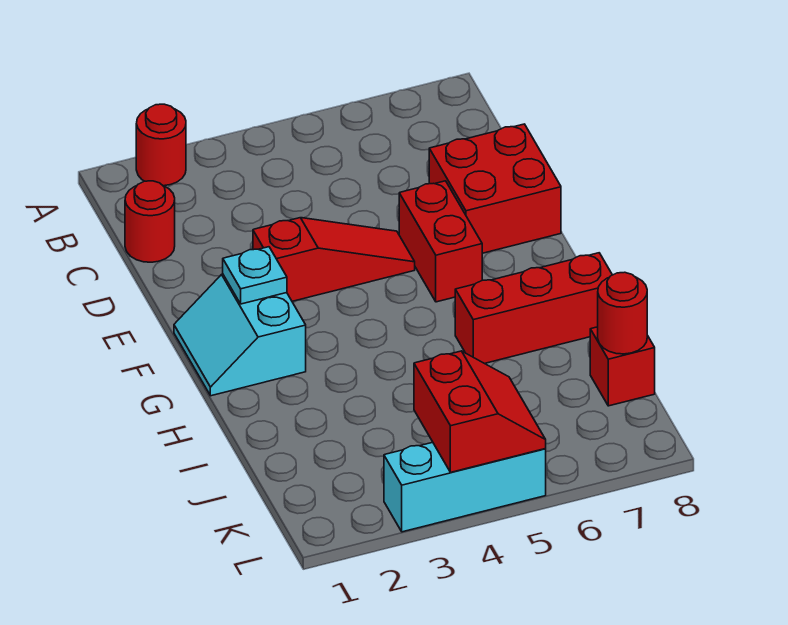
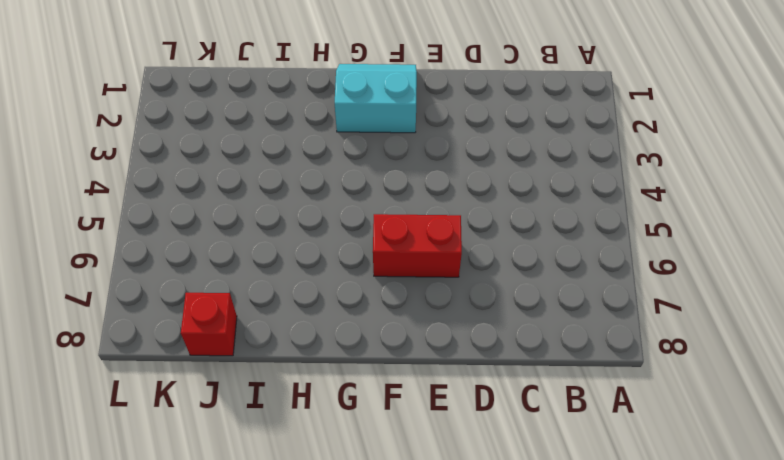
none -> red round brick A2 level 1
none -> red round brick C1 level 1
none -> red brick D7:E8 level 1

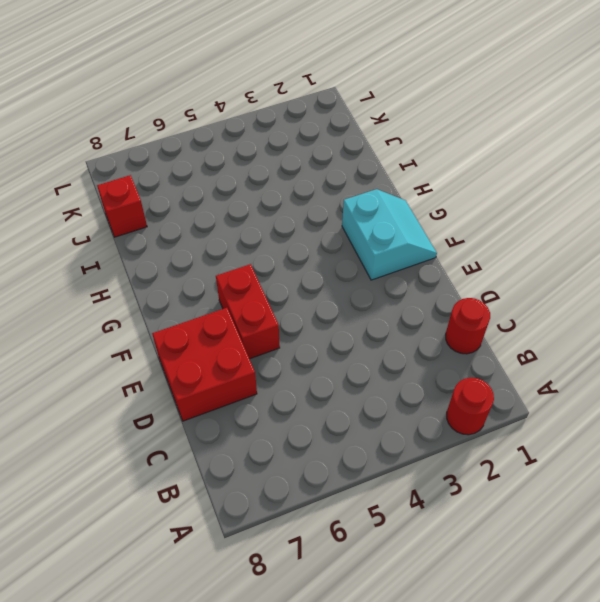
none -> red slope E3:E5 level 1 top 3
none -> red brick H6:H8 level 1
none -> cyan brick L3:L5 level 1

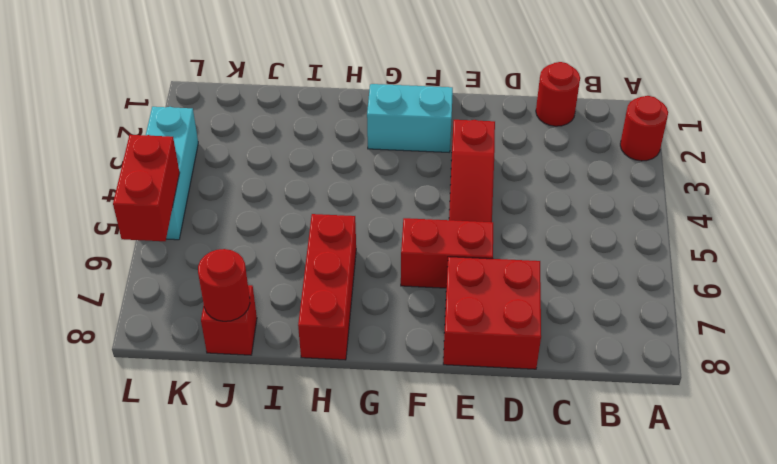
red brick L5:L6 level 2 -> red slope K4:L5 level 2 top 4
none -> cyan plate F2 level 2

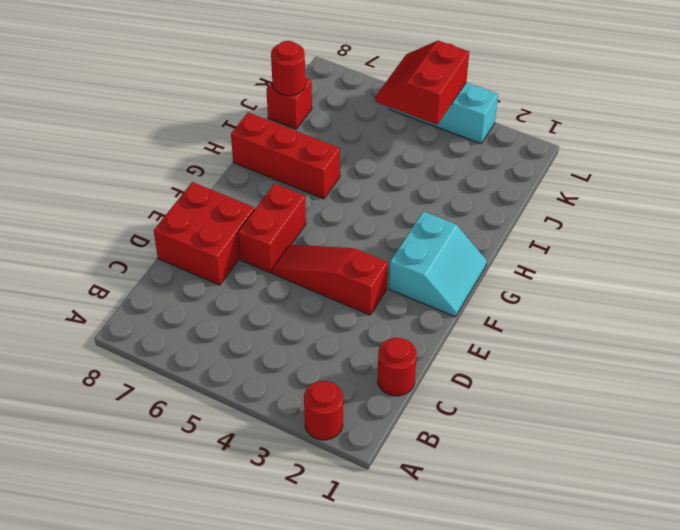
none -> cyan plate F2 level 2

